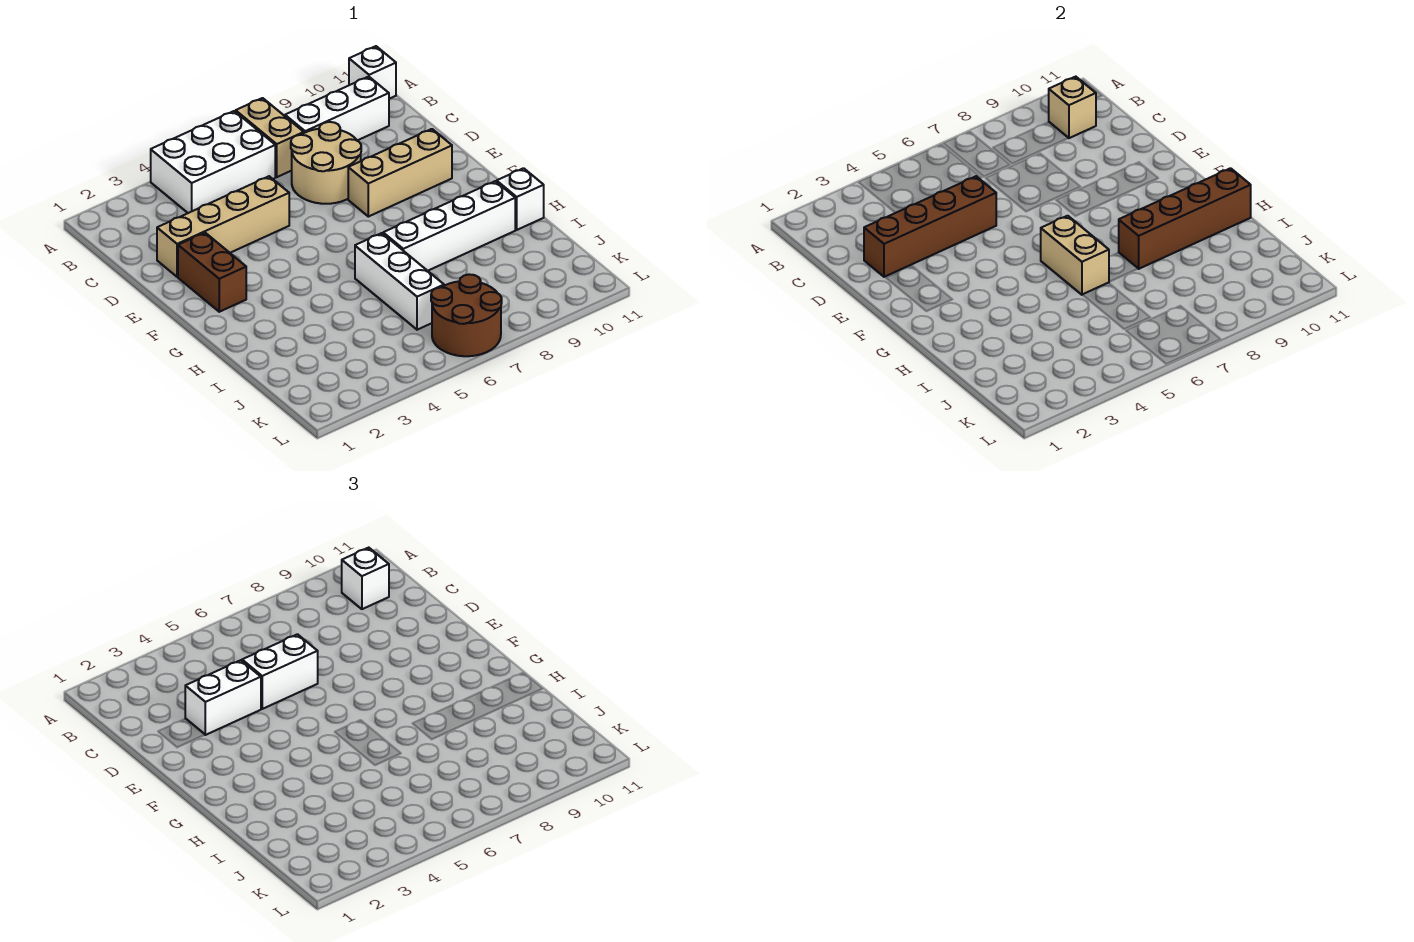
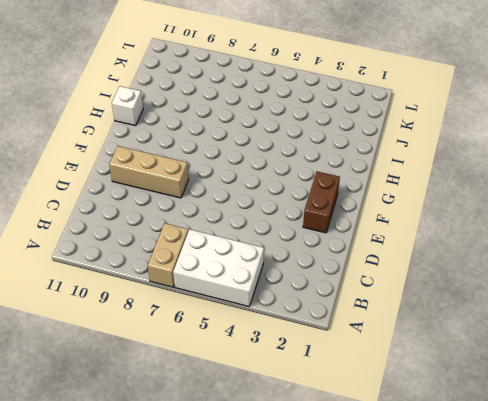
none -> white brick A11 level 1
none -> white brick B8:B10 level 1
none -> tan round brick C7:D8 level 1

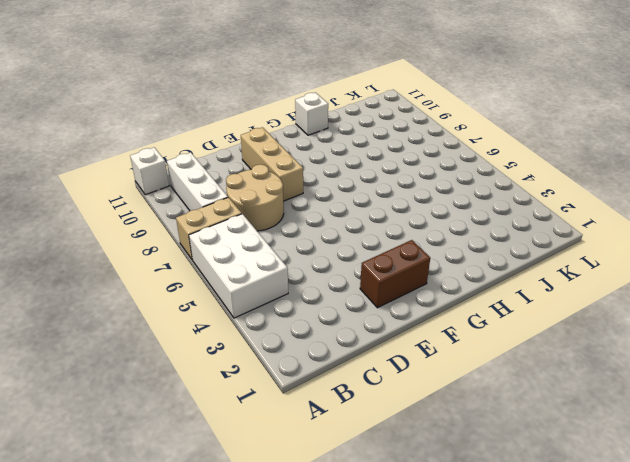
none -> tan brick D2:D5 level 1
none -> white brick H6:J6 level 1
none -> white brick H7:H10 level 1

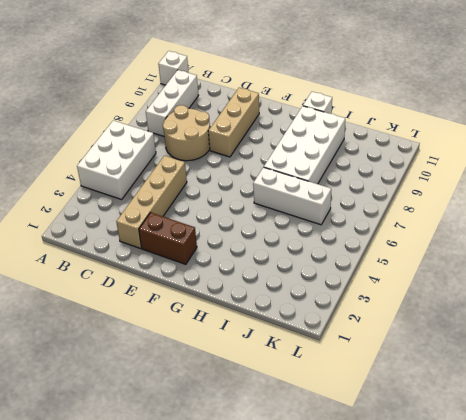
white brick H7:I10 level 1 -> white brick H7:H10 level 1
none -> tan brick A7:B7 level 1
none -> brown round brick K6:L7 level 1
none -> tan brick B10 level 2

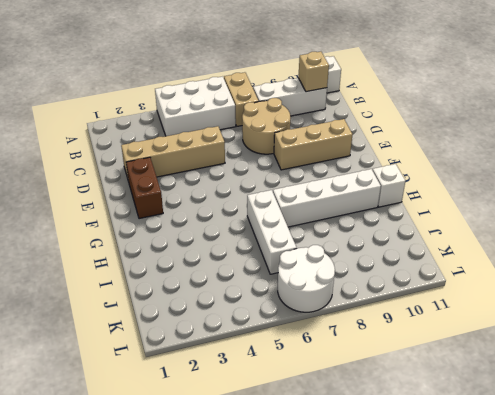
white round brick K6:L7 level 1 -> brown round brick K6:L7 level 1
none -> brown brick D2:D5 level 2
none -> tan brick G6:H6 level 2
none -> brown brick H8:H11 level 2

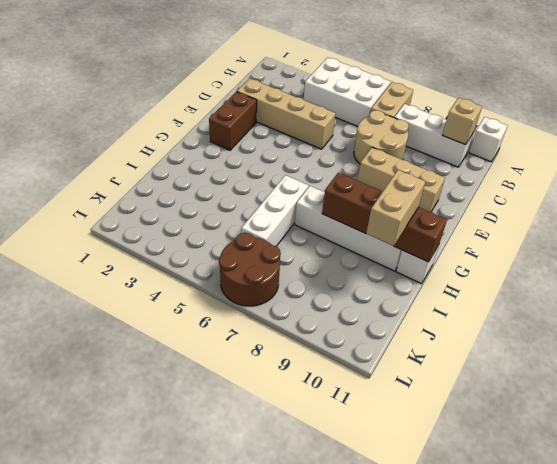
tan brick H10:I10 level 3 -> tan brick G6:H6 level 2
none -> brown brick D2:D5 level 2
none -> white brick B10 level 3
none -> white brick D3:D4 level 3

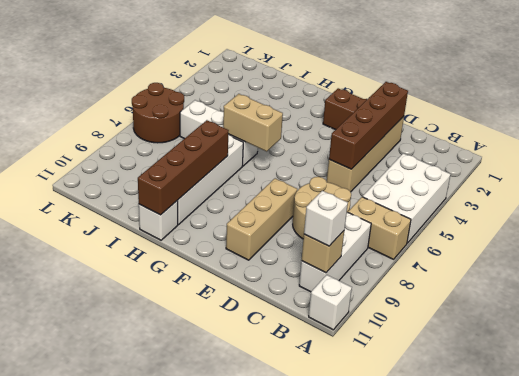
none -> white brick D3:D4 level 3
none -> white brick D5:D6 level 3

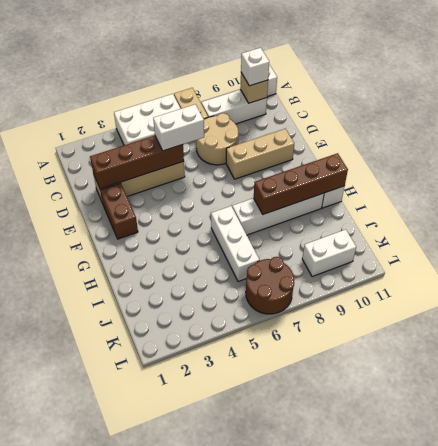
white brick K9:K10 level 1 -> white brick D3:D4 level 3
none -> tan brick G6:H6 level 2

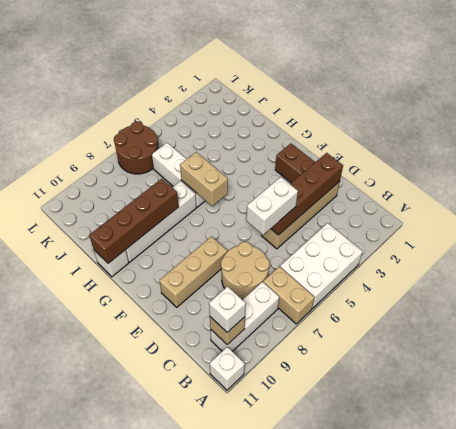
none -> white brick D3:D4 level 3

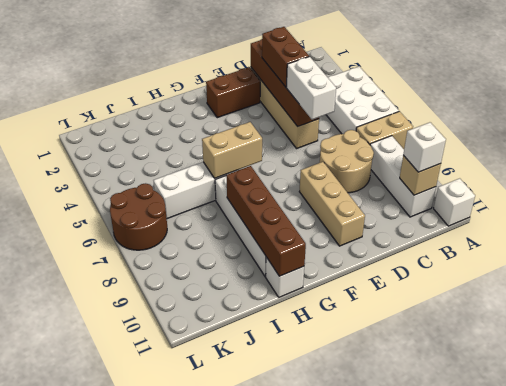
brown brick D3:D4 level 3 -> white brick D3:D4 level 3

